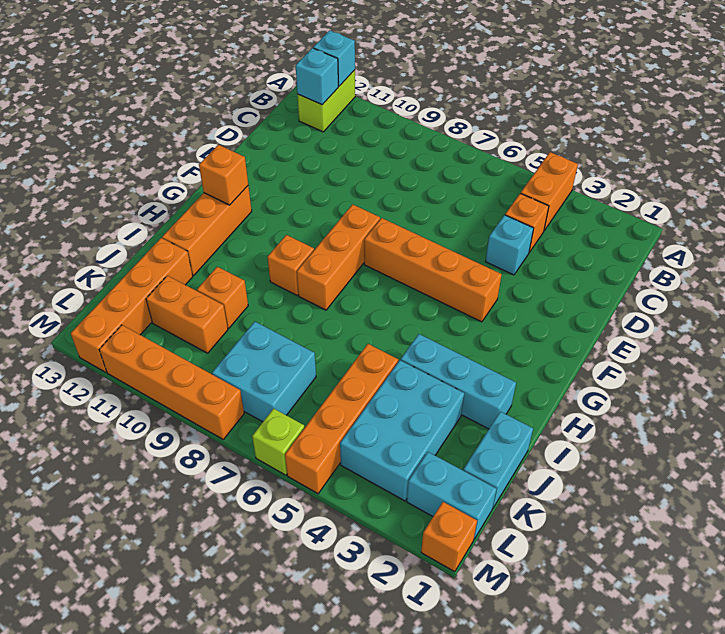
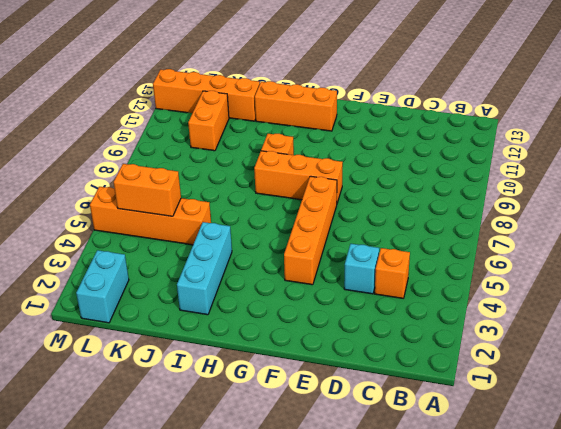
orange brick K5:L5 level 2 -> orange brick A4:B4 level 1
none -> lime brick A12:B12 level 1
none -> cyan brick J1:K1 level 1
none -> cyan brick J3:L4 level 1

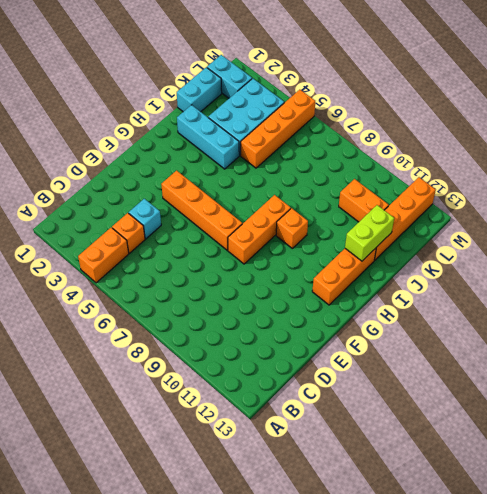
lime brick I12:J12 level 2 -> lime brick A12:B12 level 1
none -> orange brick J10 level 1
none -> cyan brick K7:L8 level 1
none -> orange brick M1 level 1

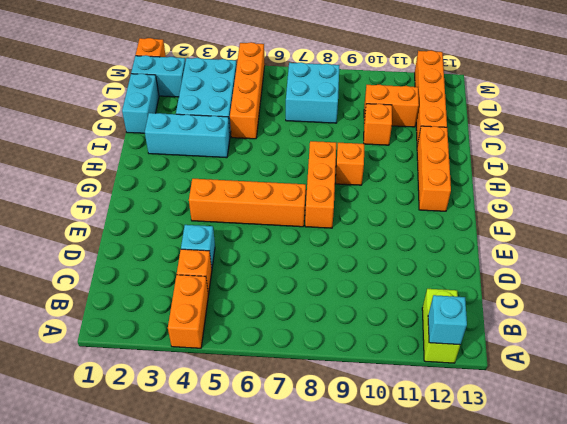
none -> lime brick M6 level 1
none -> orange brick M8:M11 level 1
none -> cyan brick B12 level 2

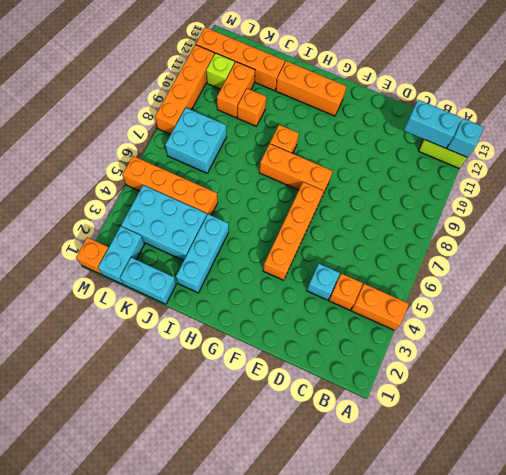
cyan brick B12:C12 level 2 -> cyan brick B12 level 2
lime brick L11 level 1 -> lime brick M6 level 1
none -> orange brick G12 level 2

